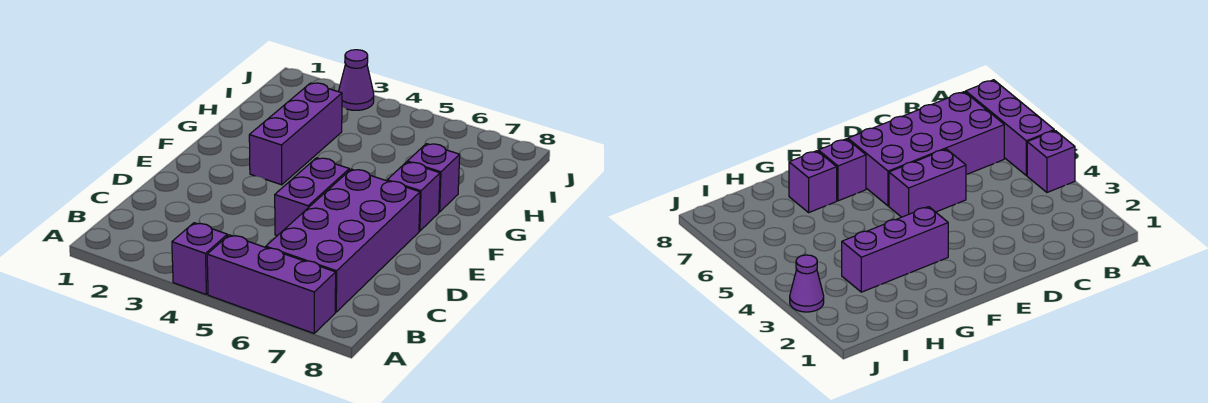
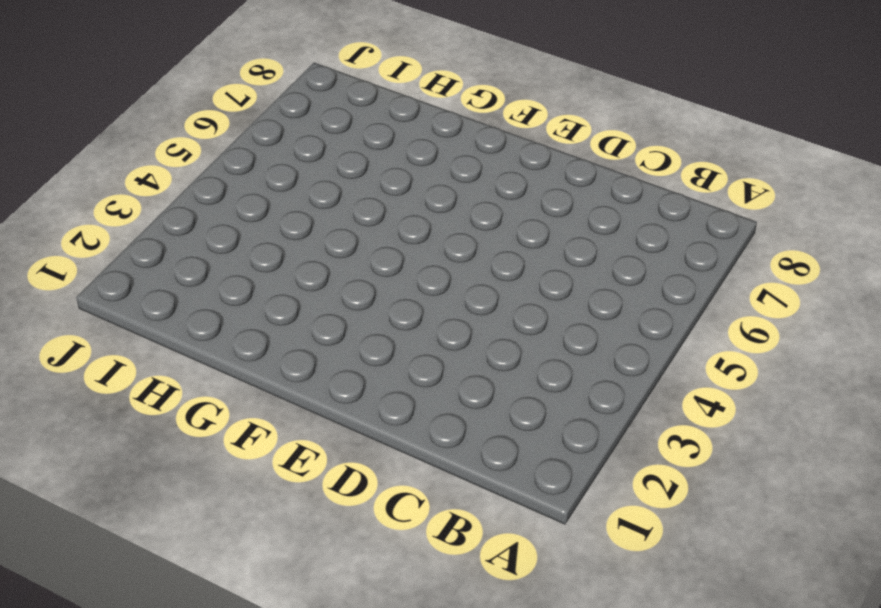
none -> purple brick A4 level 1
none -> purple brick A5:A7 level 1

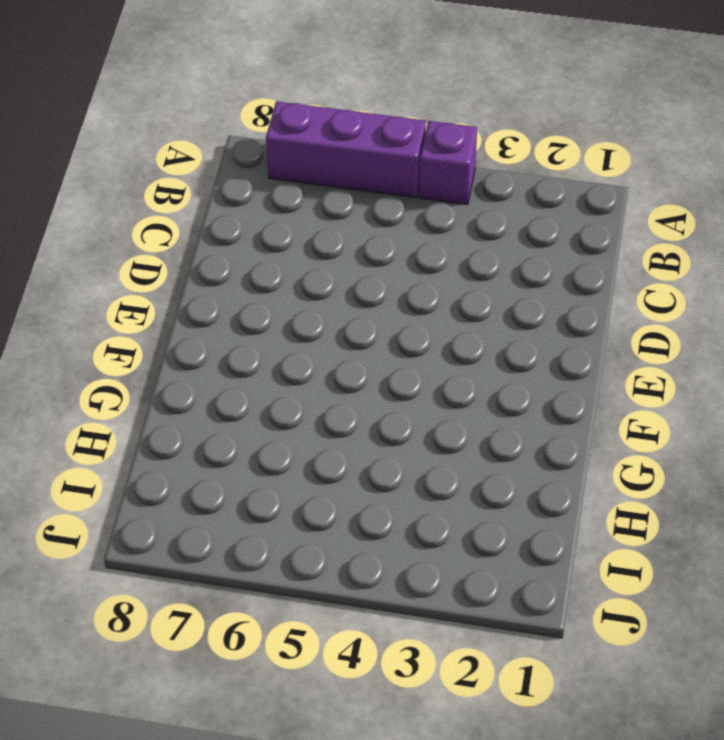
none -> purple brick B6:E7 level 1
none -> purple brick D5:E5 level 1

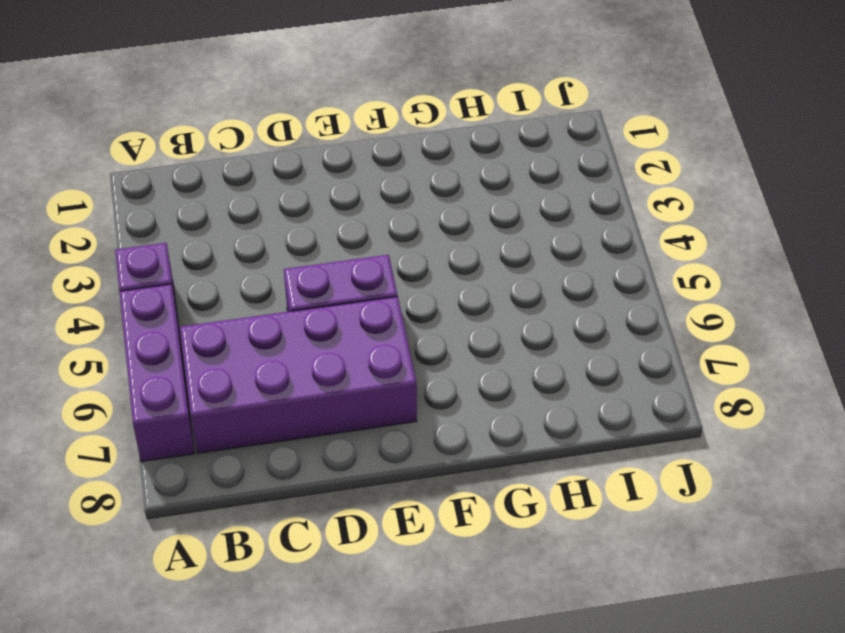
none -> purple brick F3:H3 level 1
none -> purple brick F7 level 1

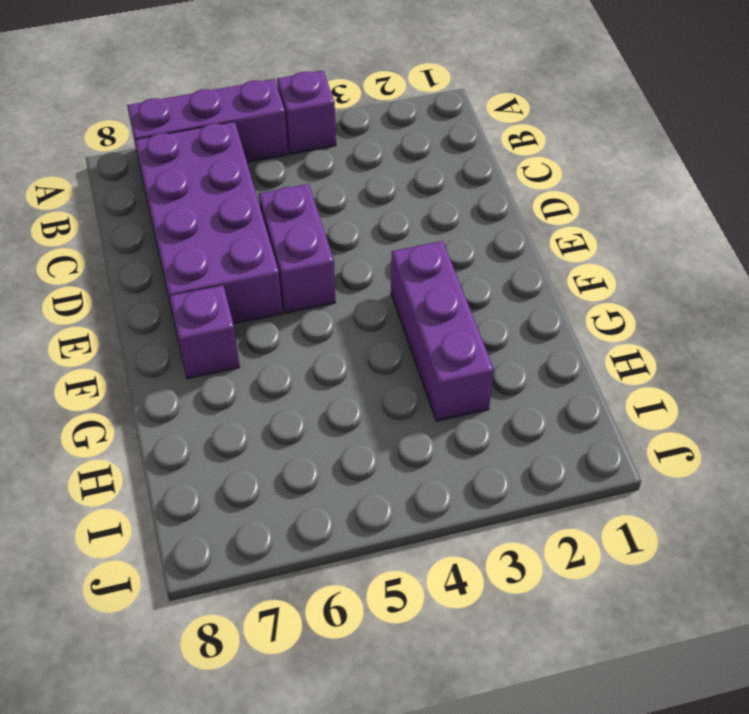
none -> purple brick G7 level 1
none -> purple cone J3 level 1

